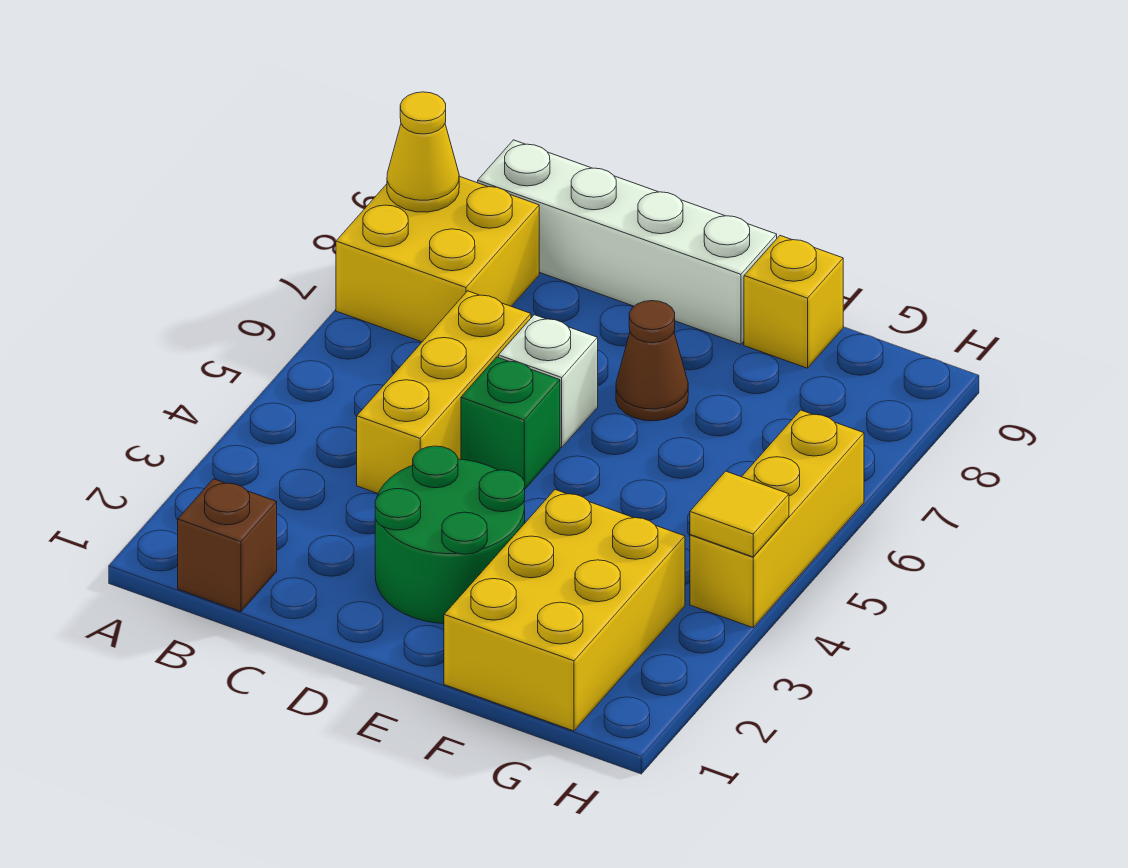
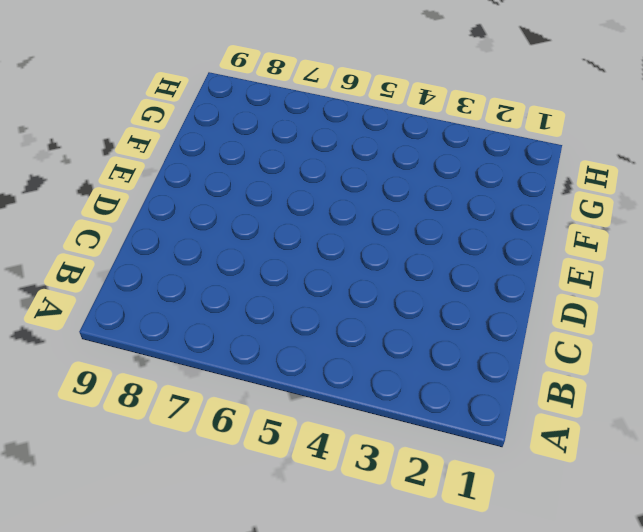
none -> yellow brick A7:B8 level 1
none -> brown brick B1 level 1
none -> white brick B9:E9 level 1

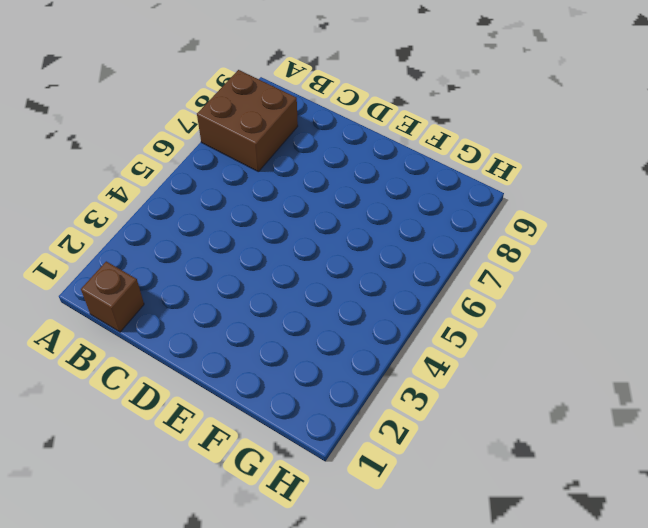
brown brick A7:B8 level 1 -> yellow brick A7:B8 level 1
none -> white brick B9:E9 level 1
none -> yellow brick C4:C6 level 1
none -> green round brick D2:E3 level 1

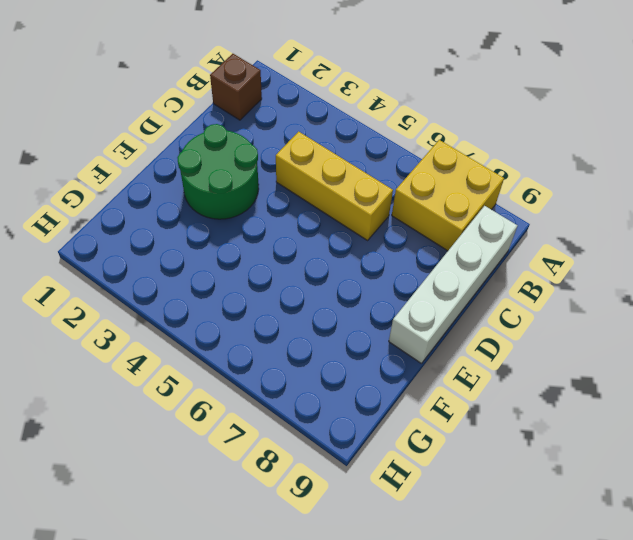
none -> green brick D5 level 1
none -> white brick D6 level 1
none -> brown cone E7 level 1

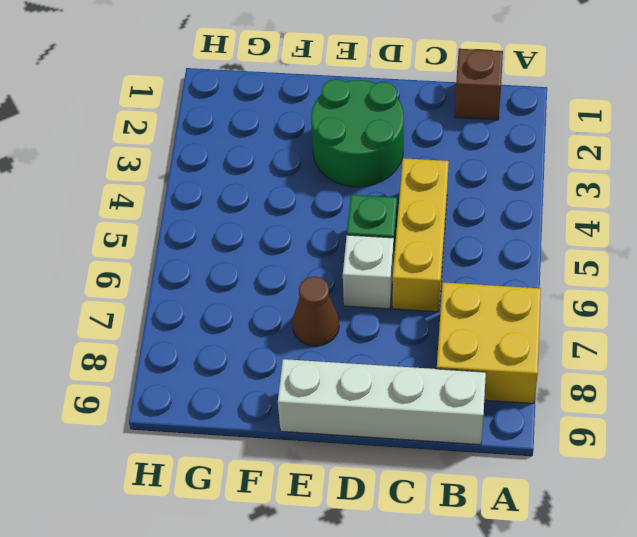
none -> yellow brick F1:G3 level 1
none -> yellow brick F9 level 1
none -> yellow brick H4:H6 level 1

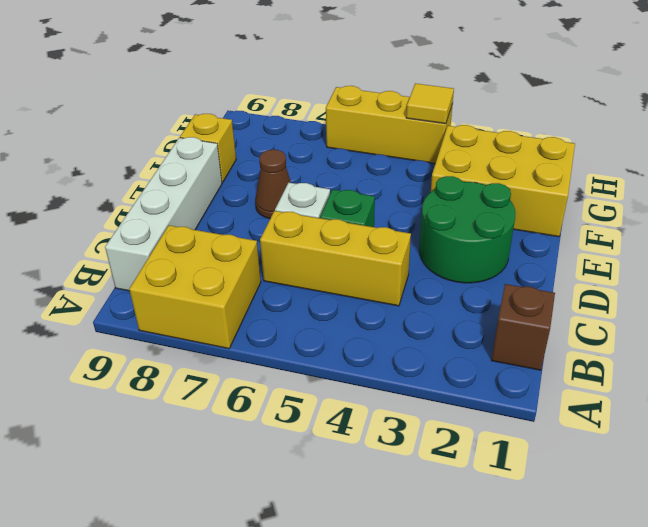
none -> yellow cone A8 level 2

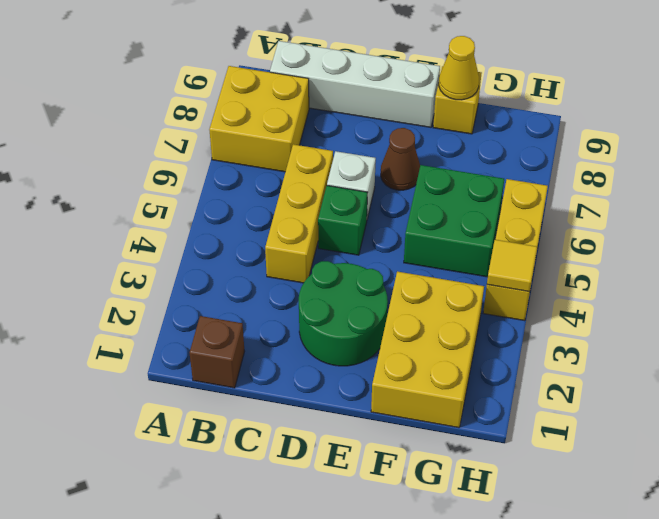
green brick F5:G6 level 1 -> none
yellow cone F9 level 2 -> yellow cone A8 level 2

